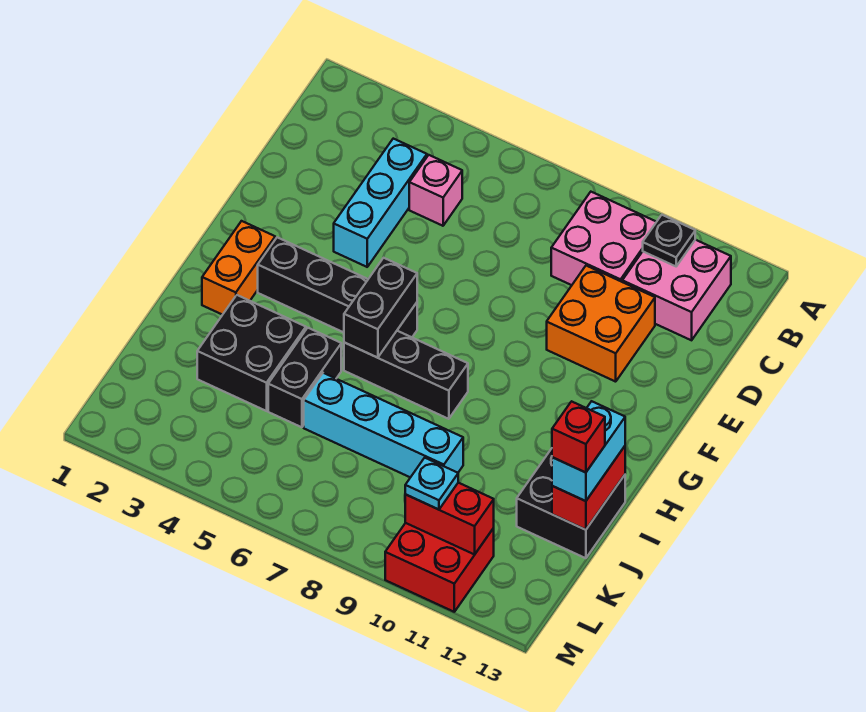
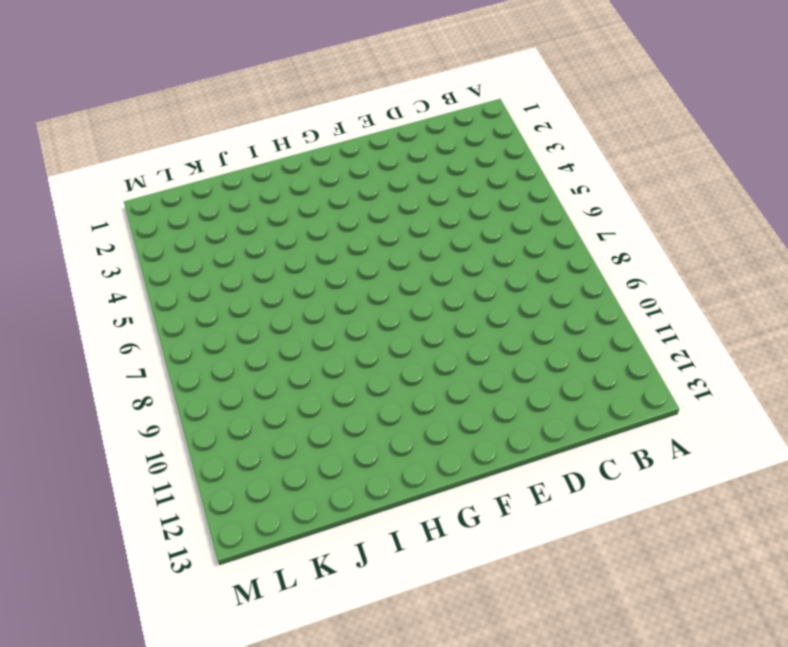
none -> pink brick B9:C10 level 1
none -> pink brick B11:C12 level 1
none -> cyan brick C4:E4 level 1

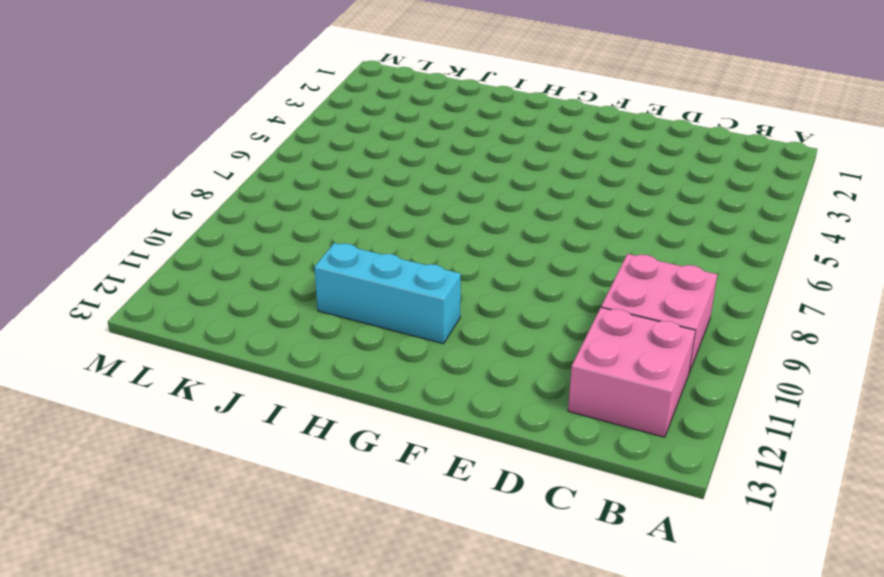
cyan brick G11:I11 level 1 -> cyan brick C4:E4 level 1
none -> pink brick C5 level 1
none -> orange brick D10:E11 level 1
none -> orange brick G2:H2 level 1

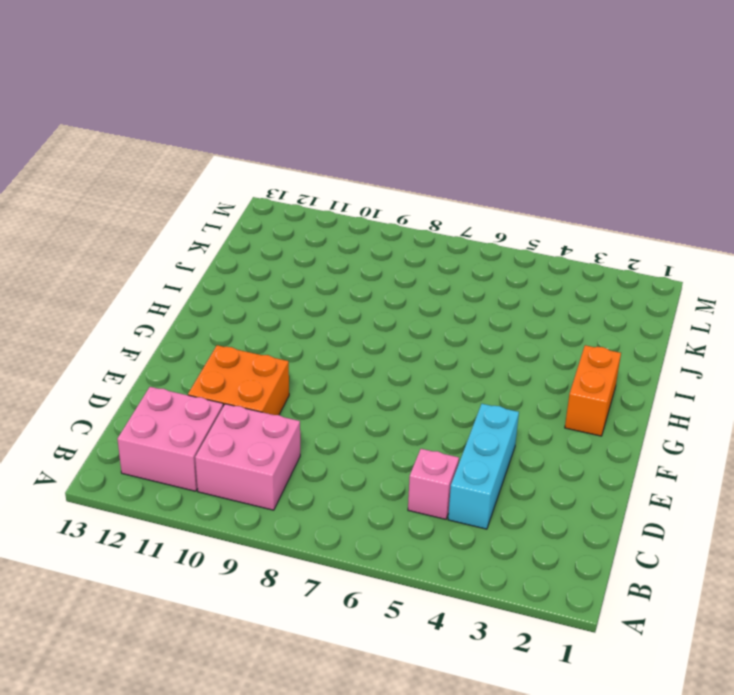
none -> black brick G3:G6 level 1
none -> black brick H6:H8 level 1
none -> black brick I3:J4 level 1

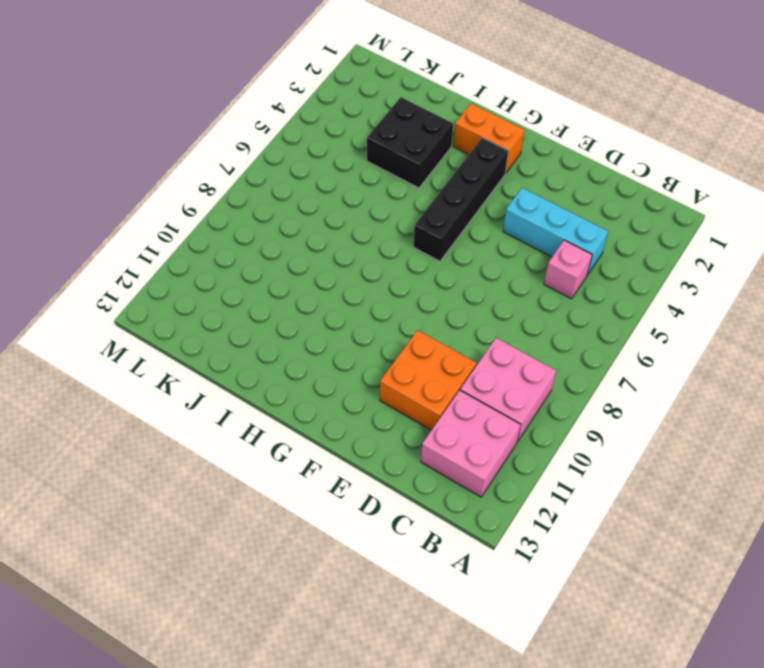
none -> black brick H6:H8 level 1
none -> black brick I5:J5 level 1
none -> black brick I12:J13 level 1

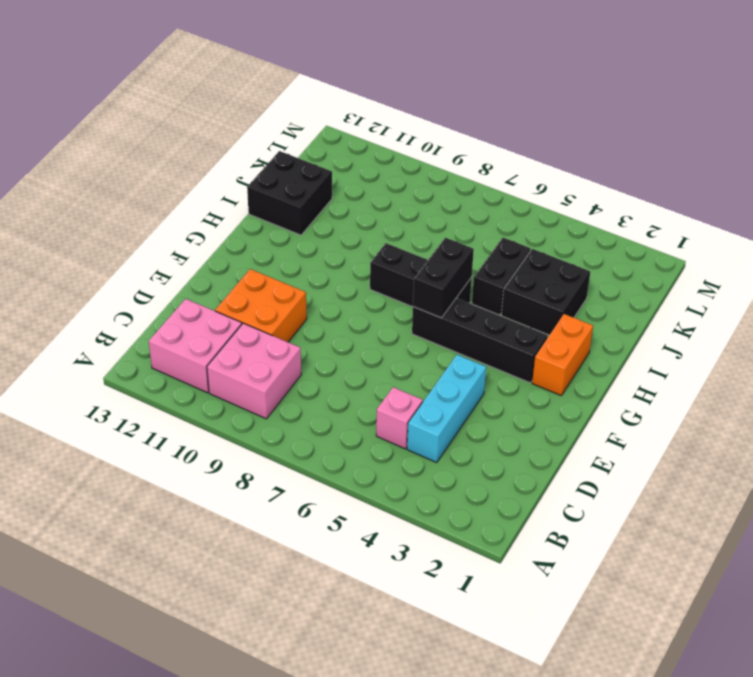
none -> cyan brick J6:J9 level 1
none -> red brick L10:M11 level 1
none -> black plate B11 level 2

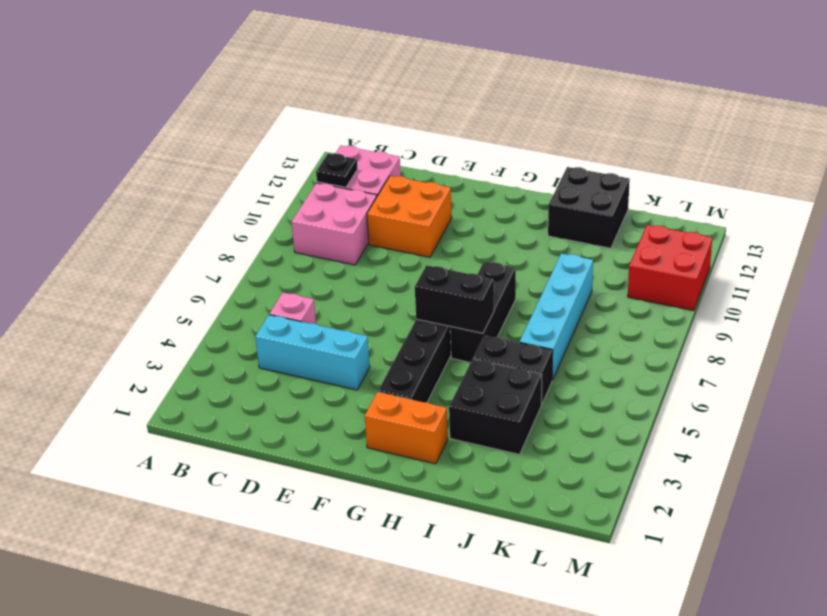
none -> red brick I13:J13 level 2
none -> red brick L10:L11 level 2
none -> cyan brick I13:J13 level 3

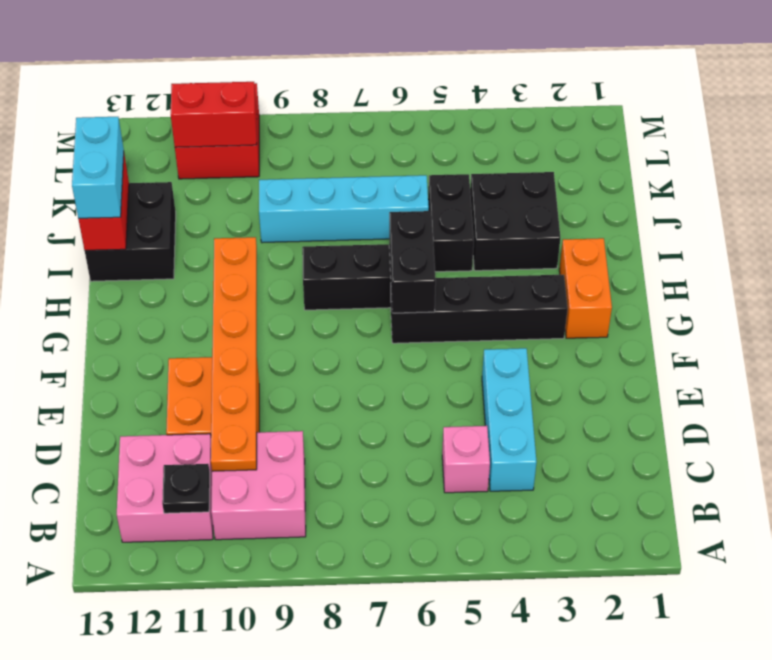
orange plate C10:H10 level 2 -> none
none -> cyan plate L10 level 3
none -> red brick J13 level 4

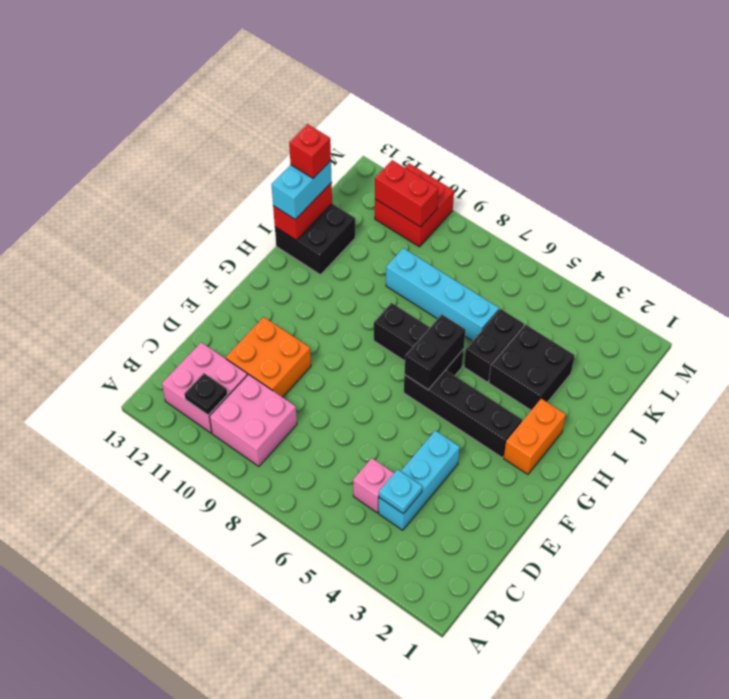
cyan plate C4 level 2 -> cyan plate L10 level 3

